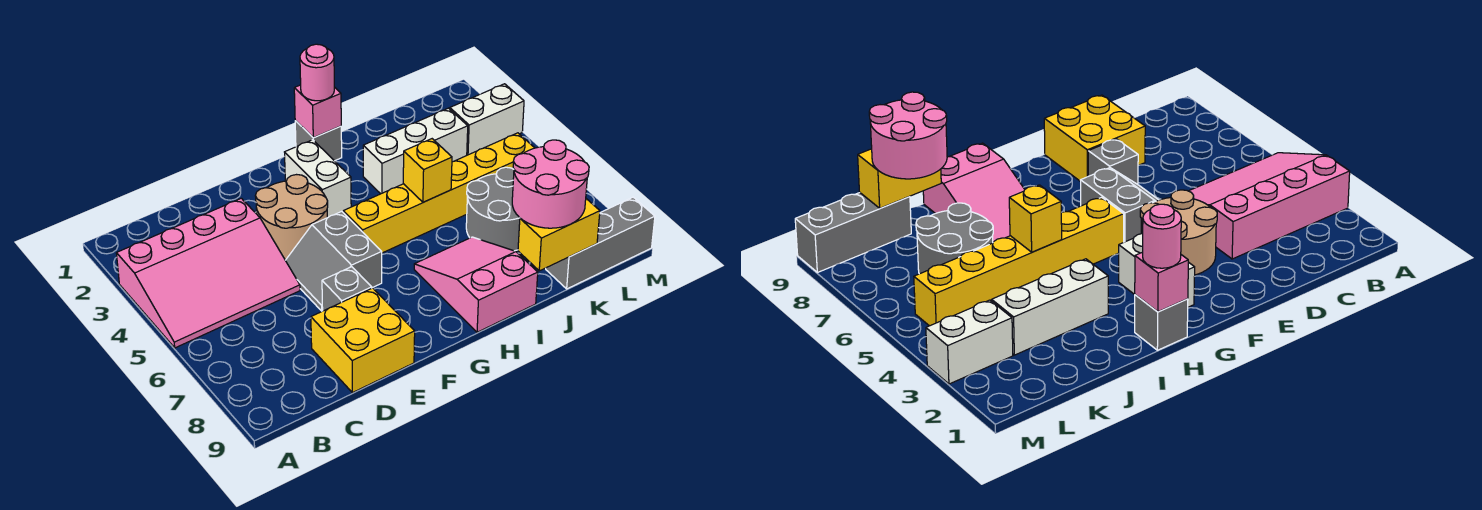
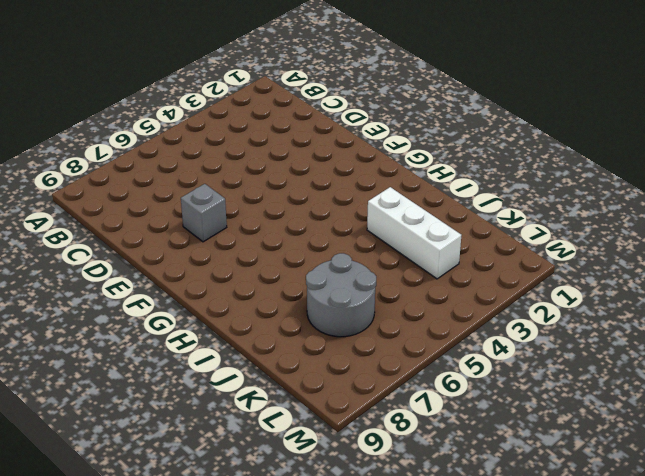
none -> pink slope A3:D5 level 1 top 3
none -> yellow brick D8:E9 level 1
none -> tan round brick E3:F4 level 1

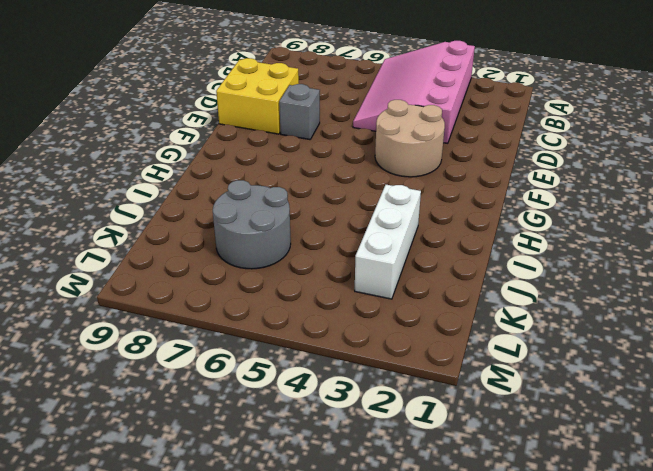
none -> grey slope E5:F6 level 1 top F
none -> white brick G2:G3 level 1
none -> yellow brick G5:L5 level 1

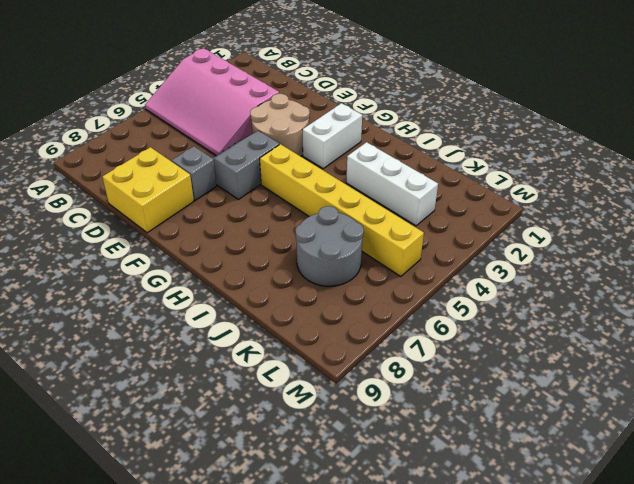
none -> grey brick H1 level 1
none -> pink slope H7:I9 level 1 top 9
none -> grey brick K9:M9 level 1

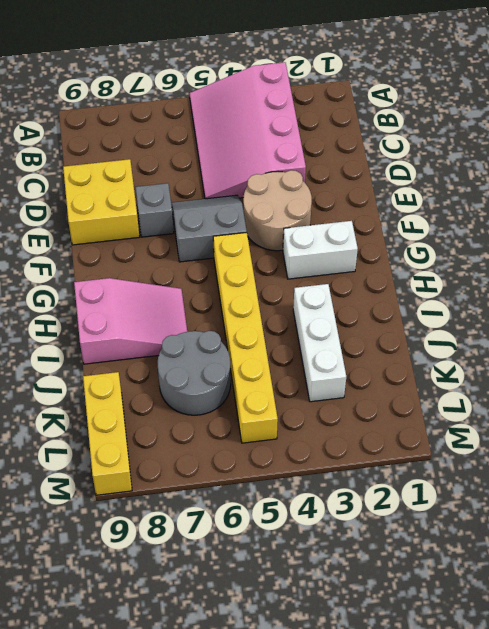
yellow brick K9:M9 level 1 -> grey brick K9:M9 level 1
none -> grey brick H1 level 1
none -> white brick L3:M3 level 1
none -> pink brick H1 level 2

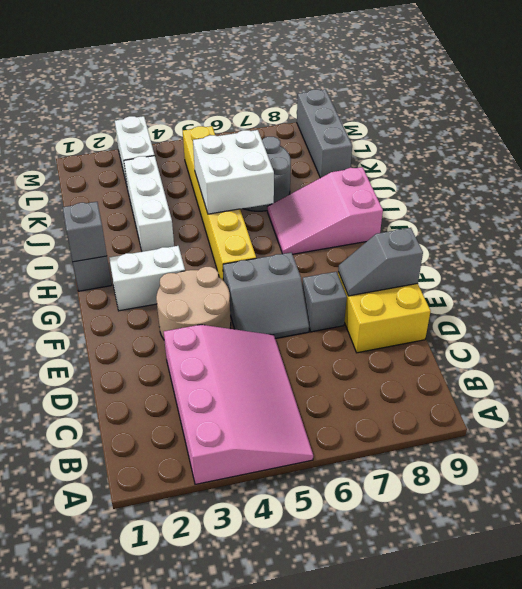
grey slope E8:E9 level 2 top 9 -> none
grey brick H1 level 2 -> pink brick H1 level 2
white brick I5:J6 level 2 -> yellow brick I5 level 2
none -> yellow brick J9:K9 level 2
none -> pink round brick H1 level 3
none -> pink round brick J8:K9 level 3

